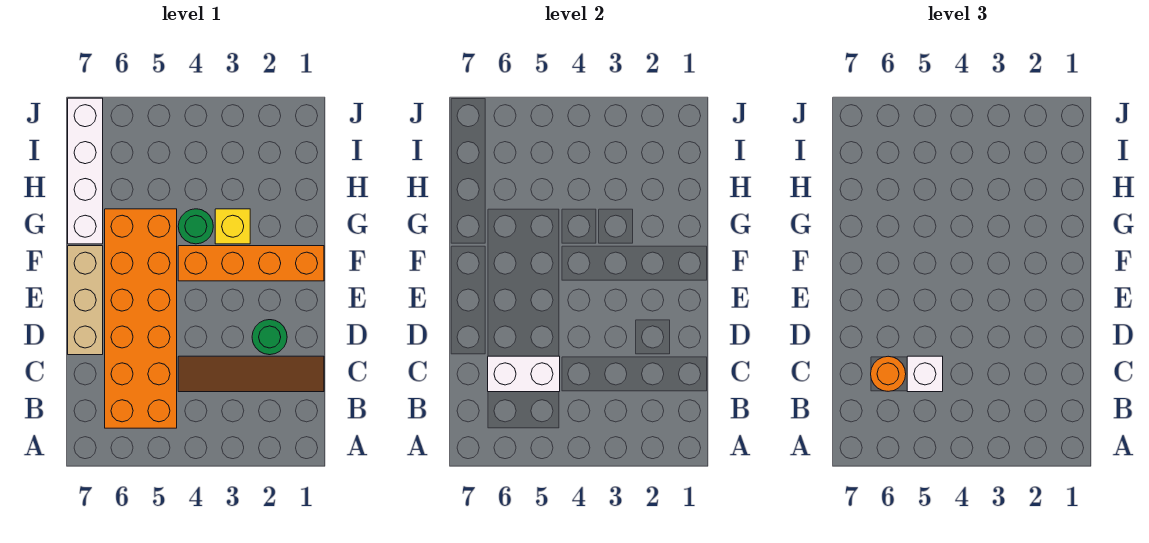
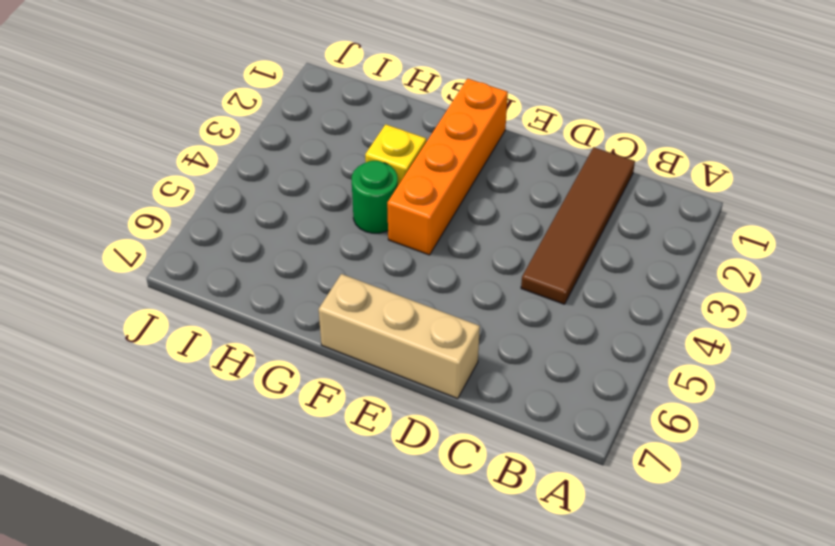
none -> orange brick B5:G6 level 1
none -> green round brick D2 level 1

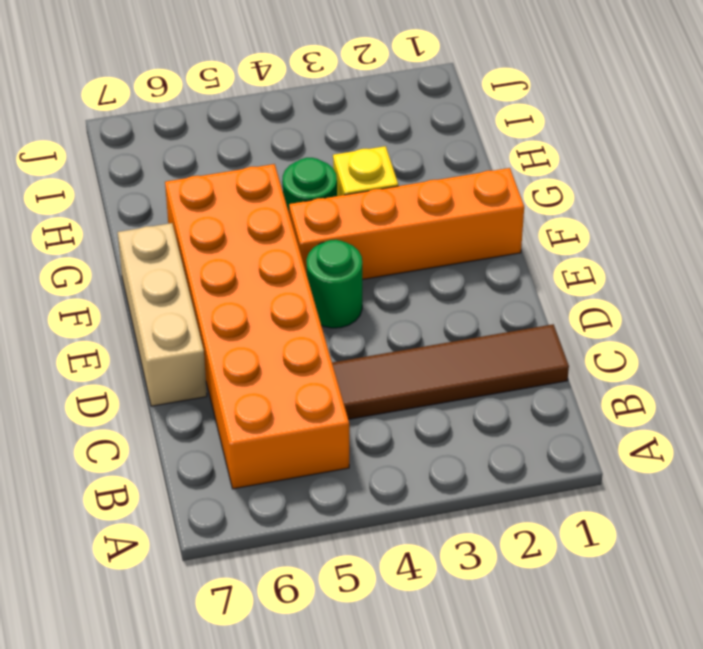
green round brick E4 level 1 -> green round brick D2 level 1
none -> white brick G7:J7 level 1
none -> white brick C5:C6 level 2

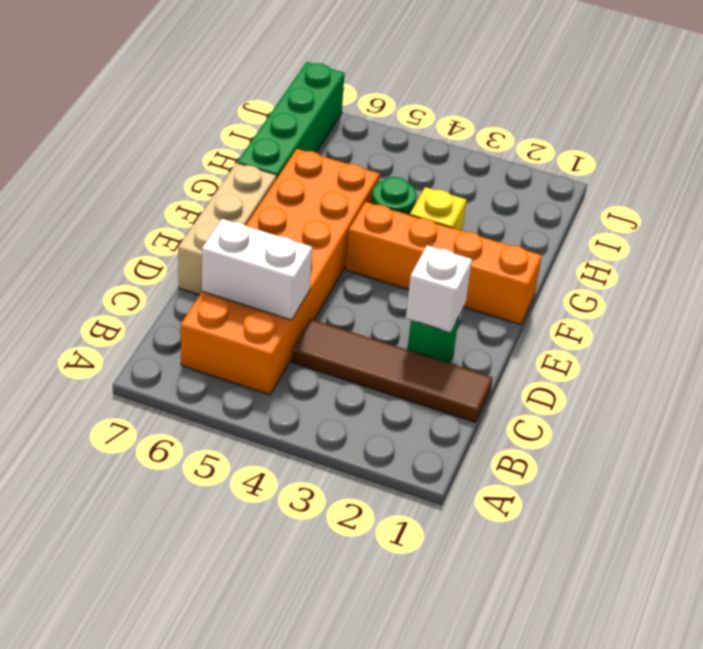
white brick D2 level 2 -> white brick C5 level 3
green brick G7:J7 level 1 -> white brick G7:J7 level 1
none -> orange round brick C6 level 3

